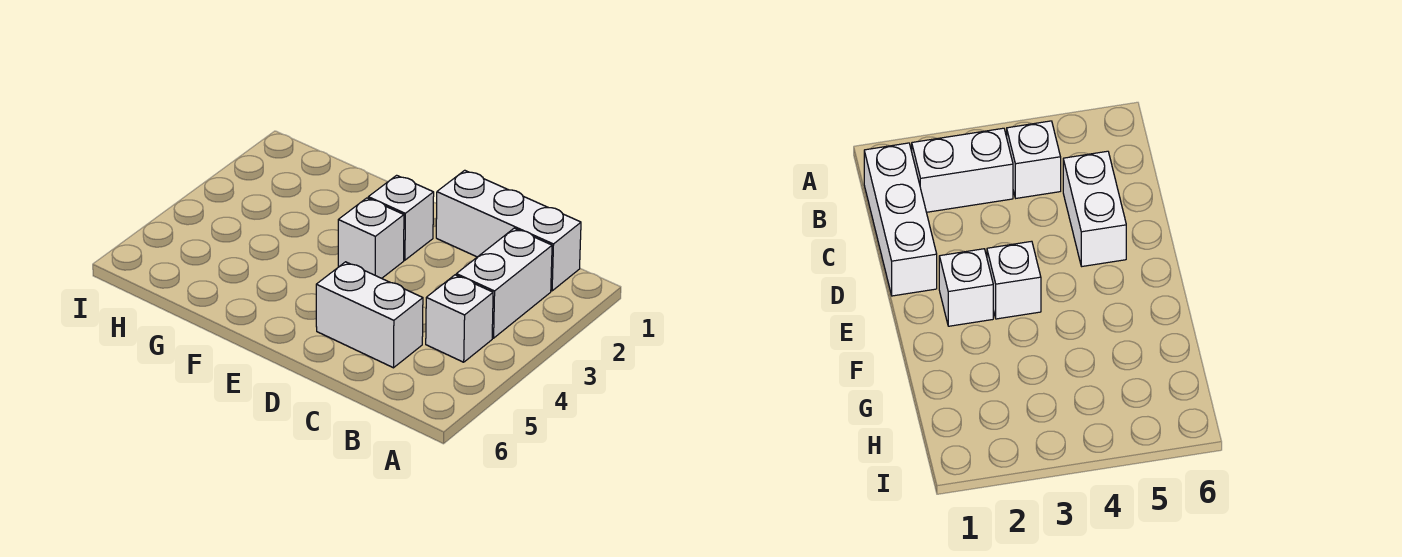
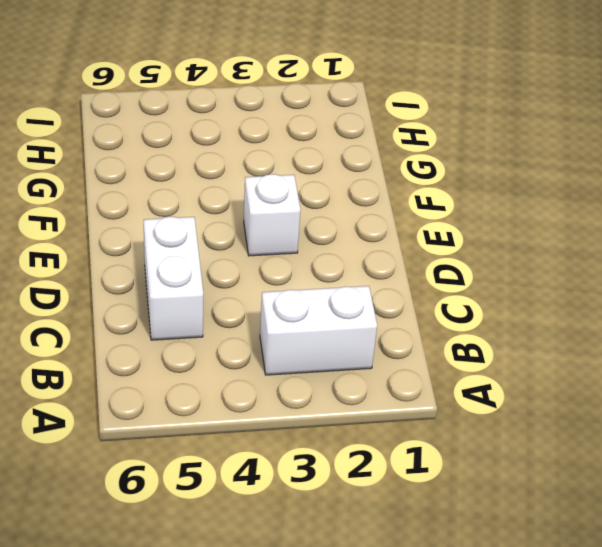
none -> white brick B1:D1 level 1
none -> white brick B4 level 1

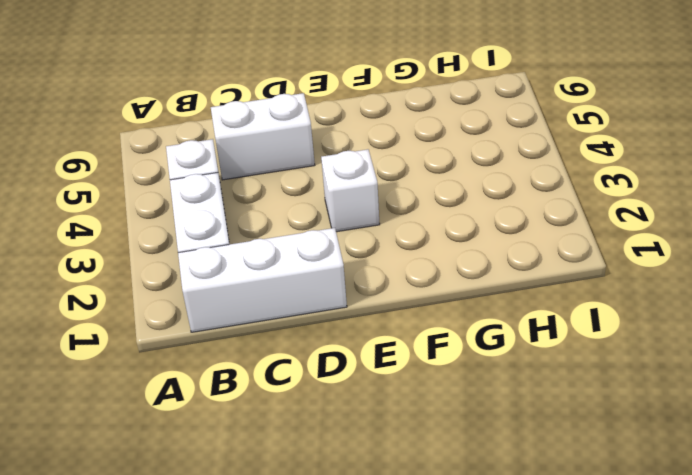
none -> white brick E2 level 1

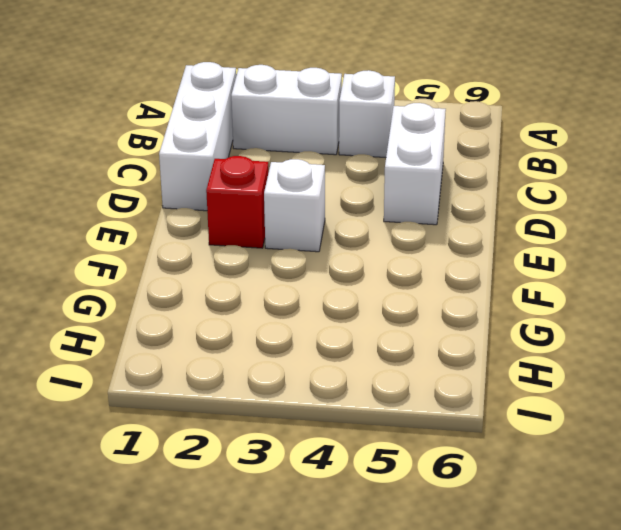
red brick E2 level 1 -> white brick E2 level 1

